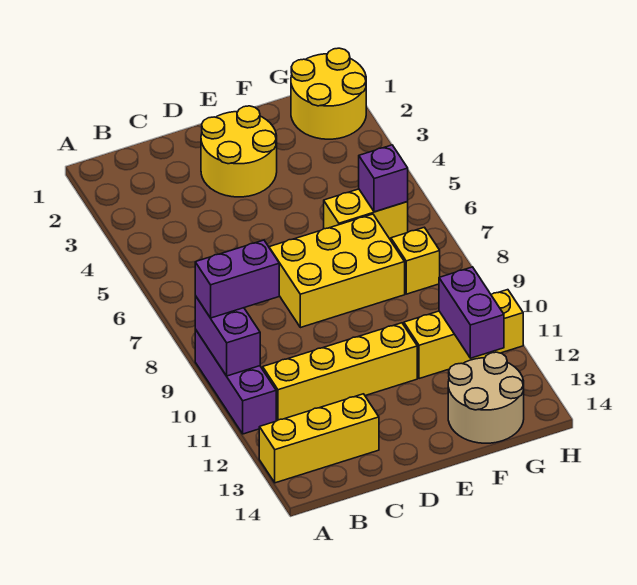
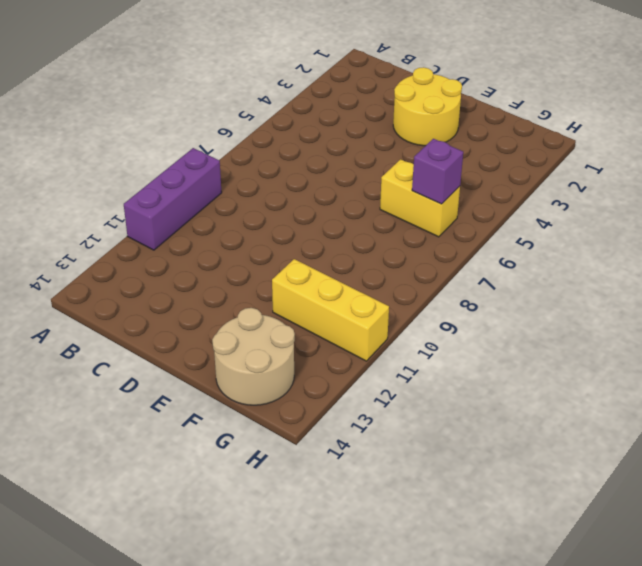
none -> yellow brick A13:C13 level 1
none -> yellow brick B11:E11 level 1
none -> yellow brick D7:F8 level 1

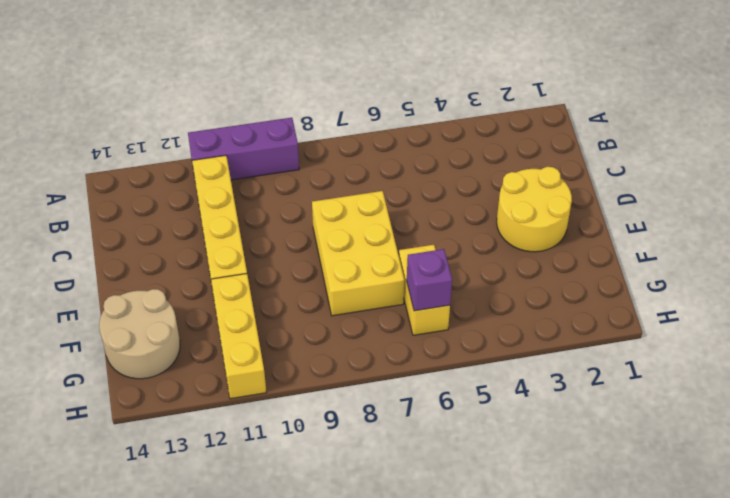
none -> yellow brick A13:C13 level 1
none -> yellow round brick G1:H2 level 1
none -> yellow brick G8 level 1

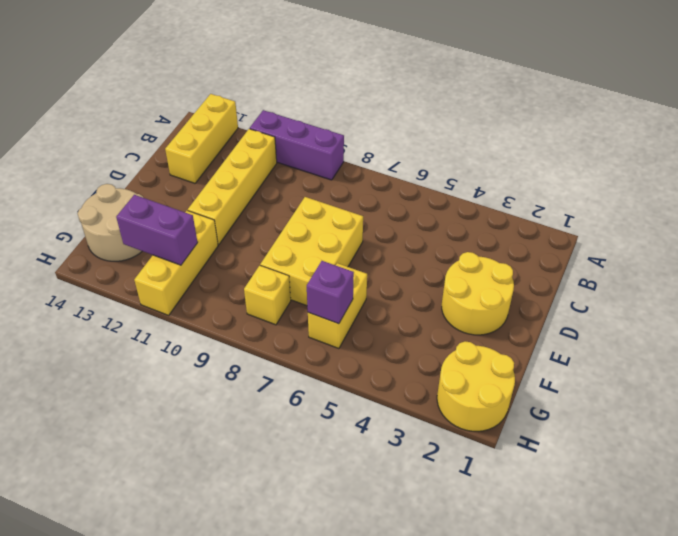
none -> purple brick A9:A10 level 2
none -> purple brick A9:B9 level 3

